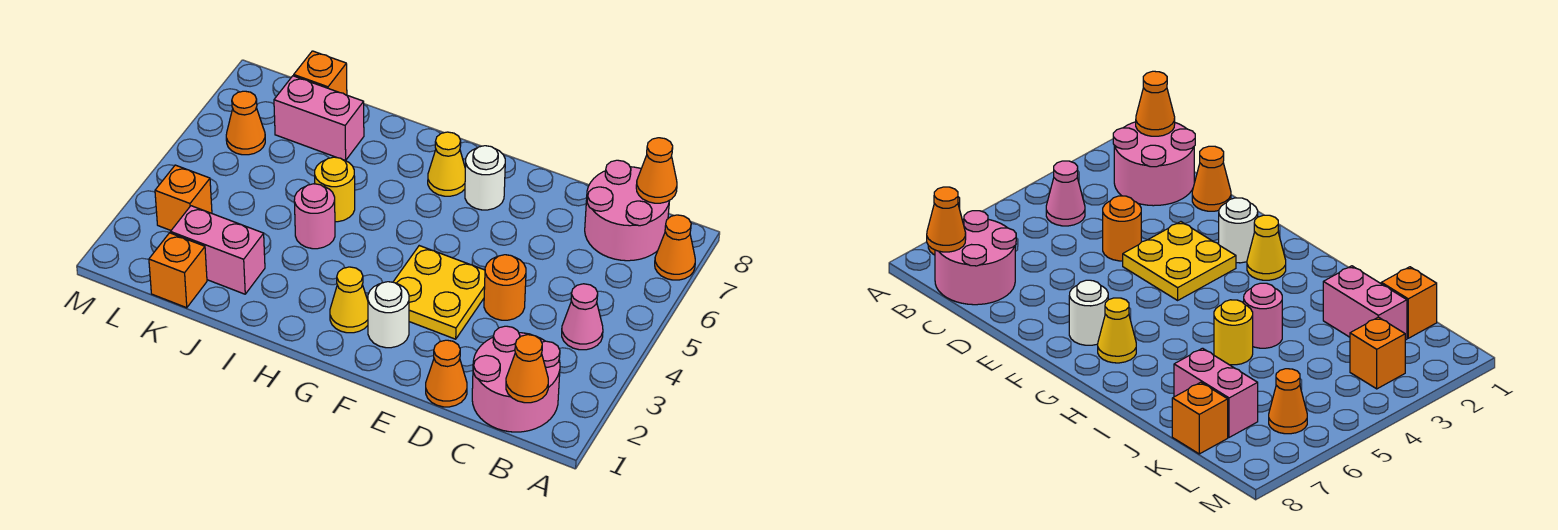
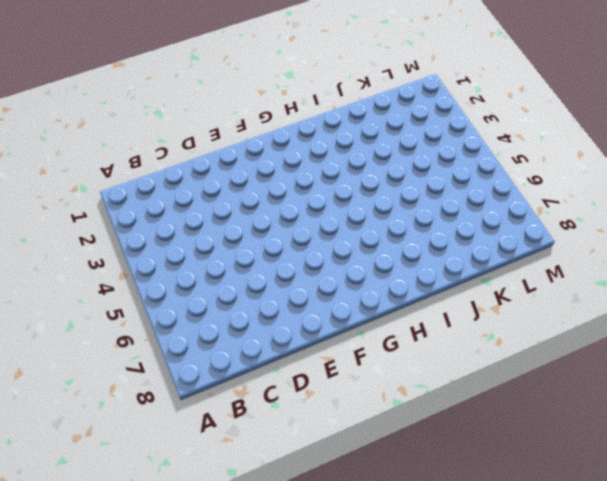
none -> orange cone A7 level 1
none -> pink round brick B1:C2 level 1
none -> pink cone B4 level 1

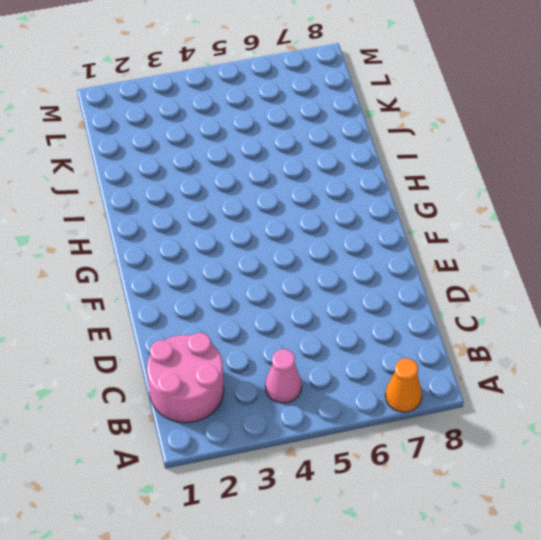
none -> pink round brick B7:C8 level 1
none -> orange cone D1 level 1
none -> orange round brick D4 level 1

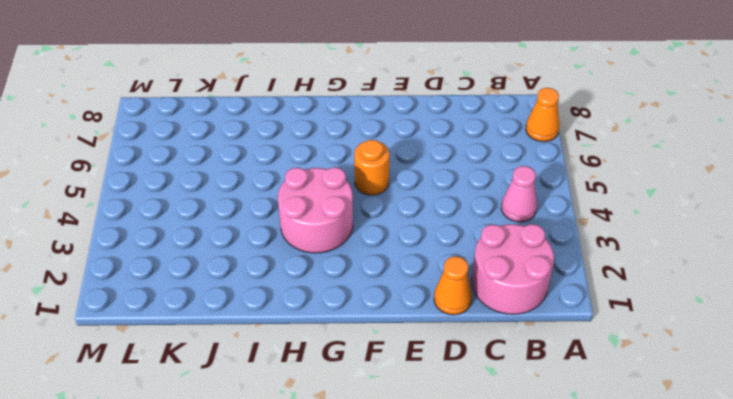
orange round brick F5 level 1 -> orange round brick D4 level 1
pink round brick G3:H4 level 1 -> pink round brick B7:C8 level 1
none -> yellow plate E3:F4 level 1
none -> white round brick F2 level 1
none -> white round brick F7 level 1

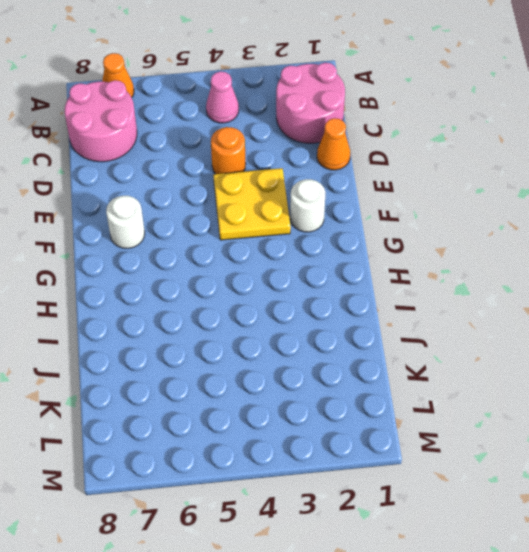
none -> yellow cone G2 level 1
none -> yellow cone G7 level 1
none -> pink round brick I4 level 1

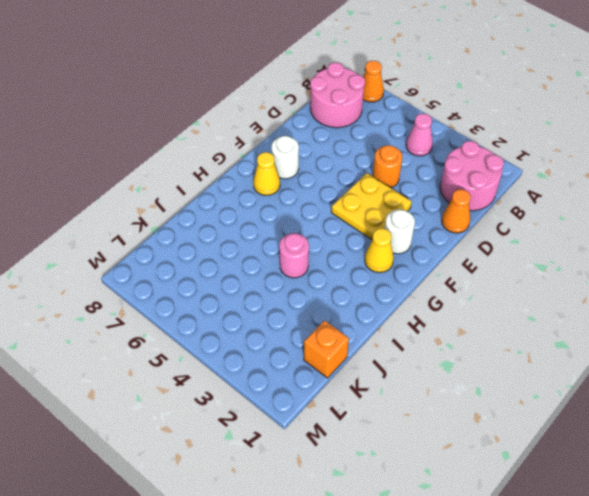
none -> yellow round brick I5 level 1
none -> pink brick J2:K2 level 1
none -> pink brick J7:K7 level 1

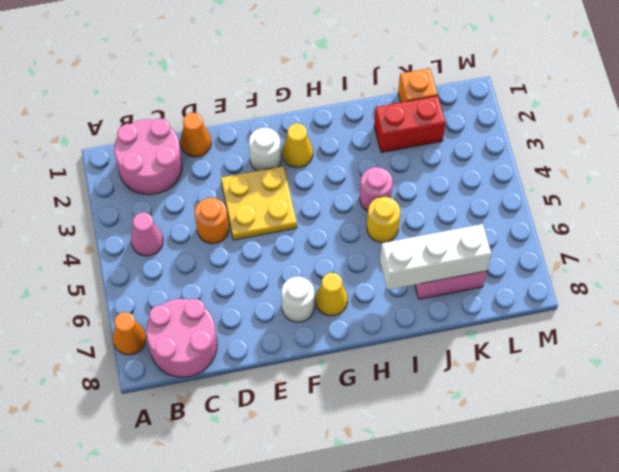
white brick I7:K7 level 2 -> none
red brick J2:K2 level 1 -> pink brick J2:K2 level 1
none -> orange brick K8 level 1
none -> orange brick L3 level 1
none -> orange cone L6 level 1

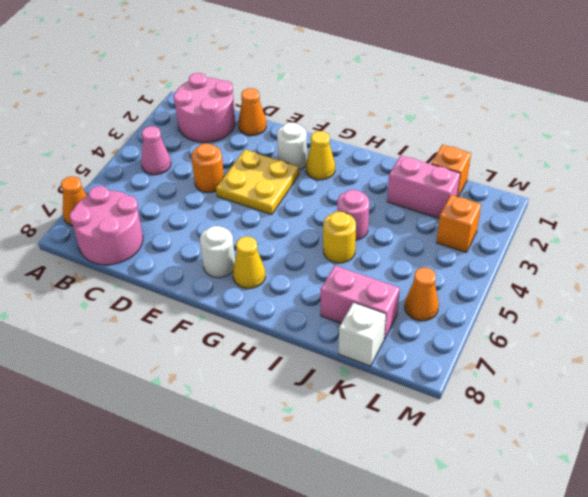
white brick K8 level 1 -> orange brick K8 level 1
none -> orange cone B1 level 2
none -> orange cone B8 level 2

